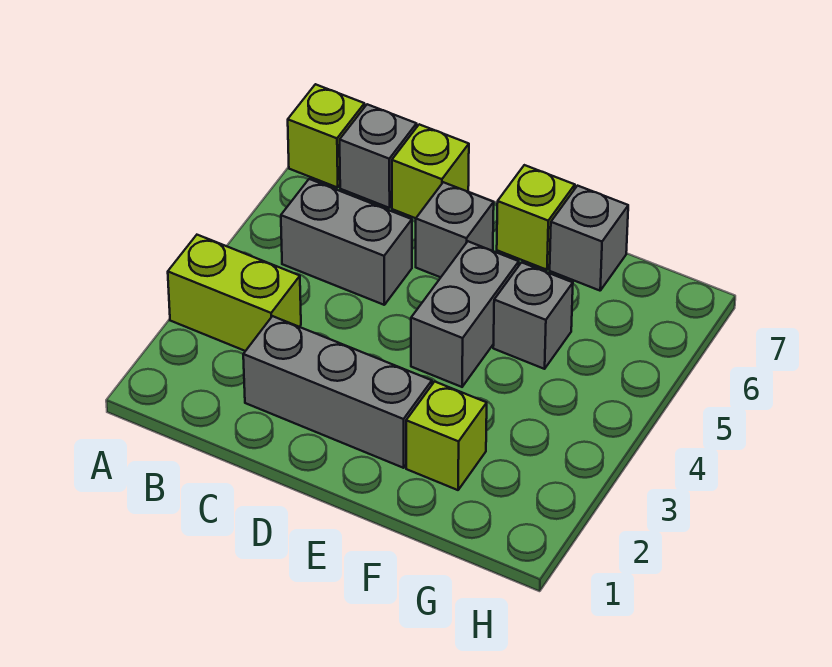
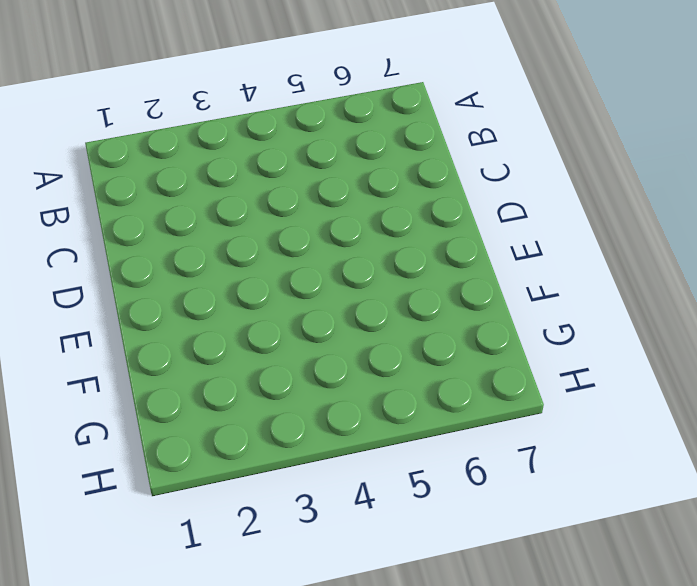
none -> lime brick A3:B3 level 1
none -> lime brick A7 level 1
none -> grey brick B5:C5 level 1

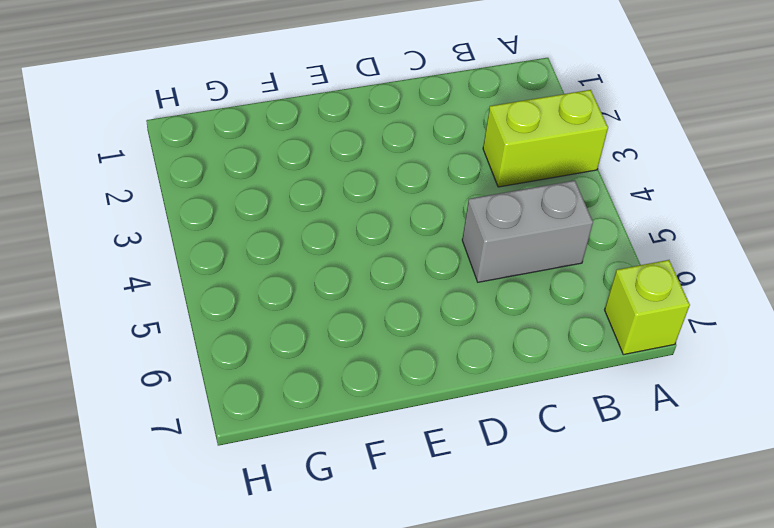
none -> grey brick B7 level 1
none -> grey brick C2:E2 level 1
none -> lime brick C7 level 1

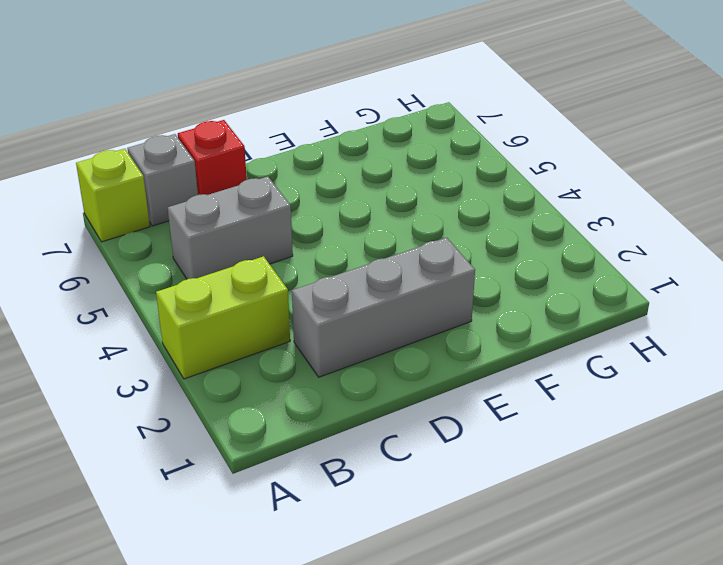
red brick C7 level 1 -> lime brick C7 level 1
none -> grey brick D6 level 1
none -> grey brick E4:E5 level 1
none -> lime brick E7 level 1

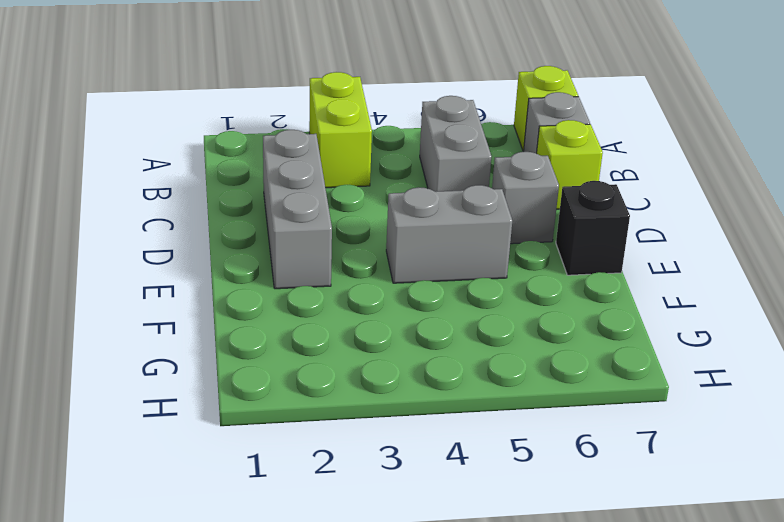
black brick E7 level 1 -> lime brick E7 level 1
none -> lime brick F2 level 1
none -> grey brick F5 level 1
none -> grey brick F7 level 1

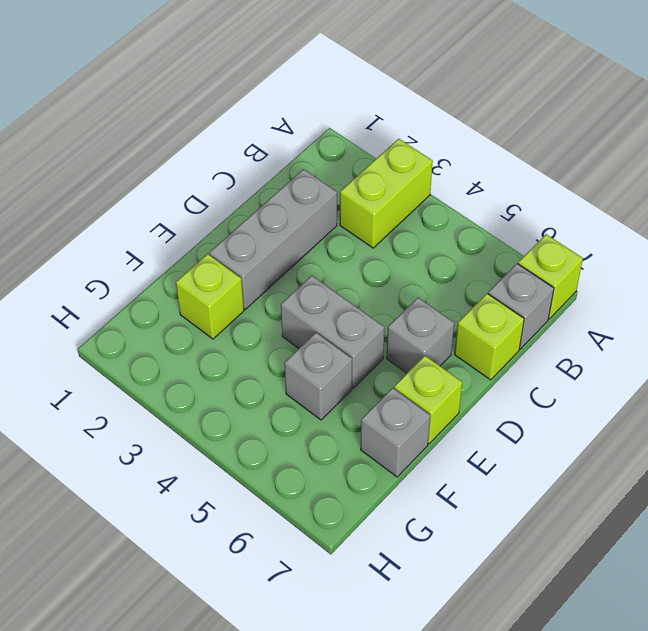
none -> grey brick B5:C5 level 1

